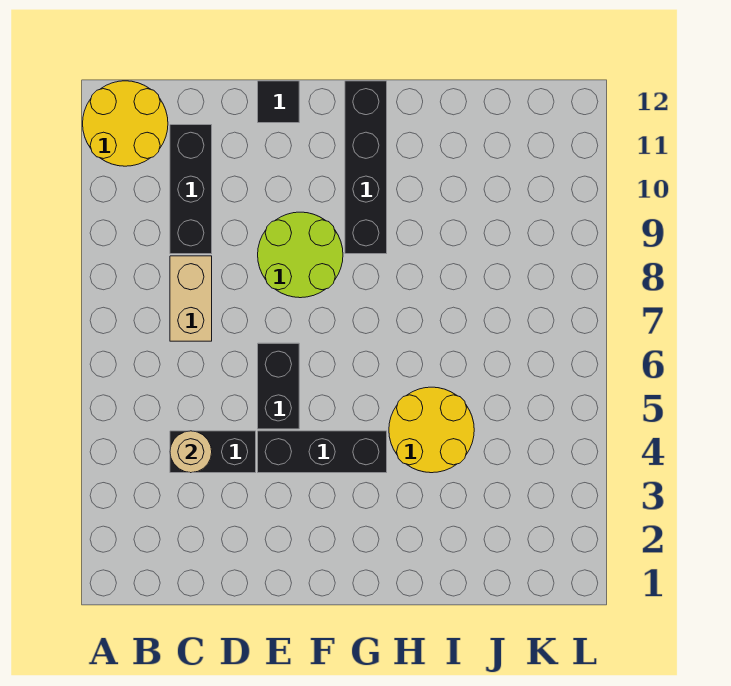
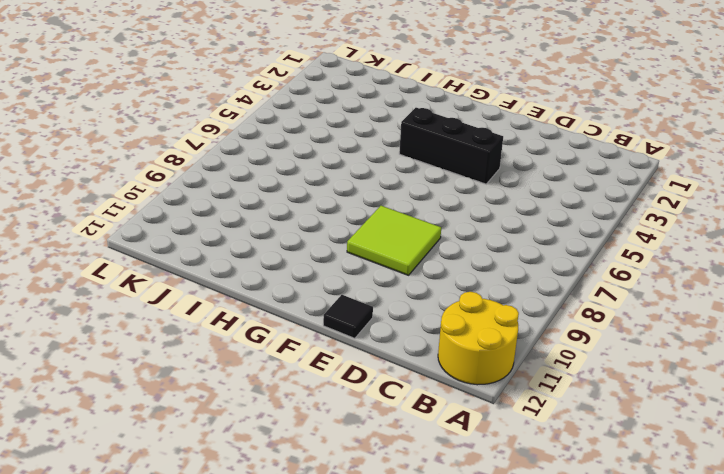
lime tile E8:F9 level 1 -> lime round brick E8:F9 level 1
none -> black brick C4:D4 level 1
none -> tan brick C7:C8 level 1

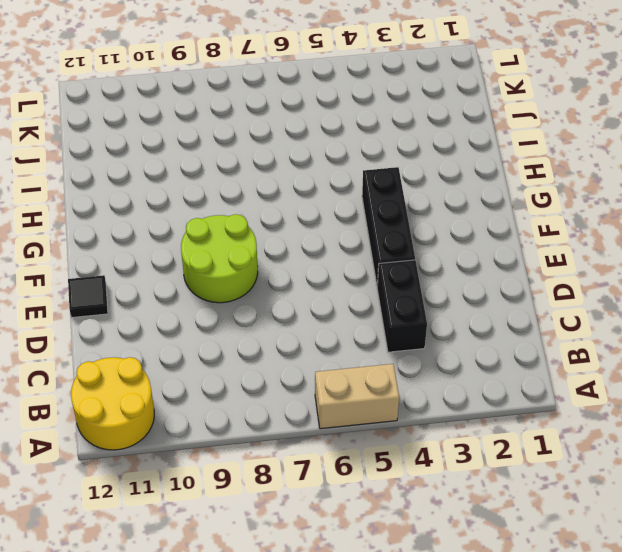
tan brick A5:A6 level 1 -> tan brick C7:C8 level 1
none -> black brick C9:C11 level 1
none -> black brick E5:E6 level 1

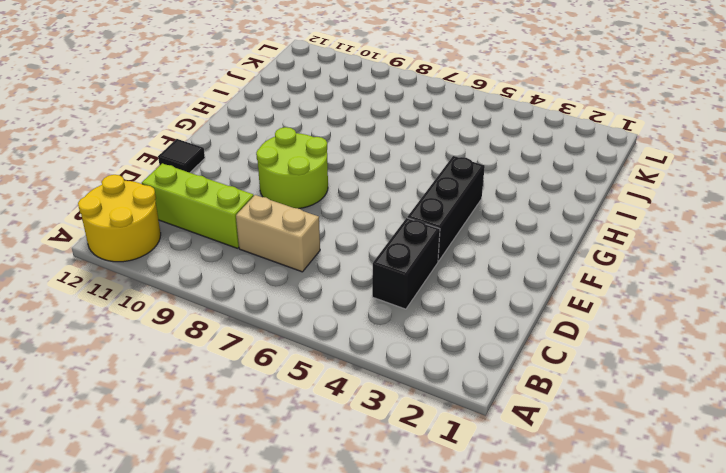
lime brick C9:C11 level 1 -> black brick C9:C11 level 1
none -> black brick E5:E6 level 1
none -> black brick G9:G12 level 1

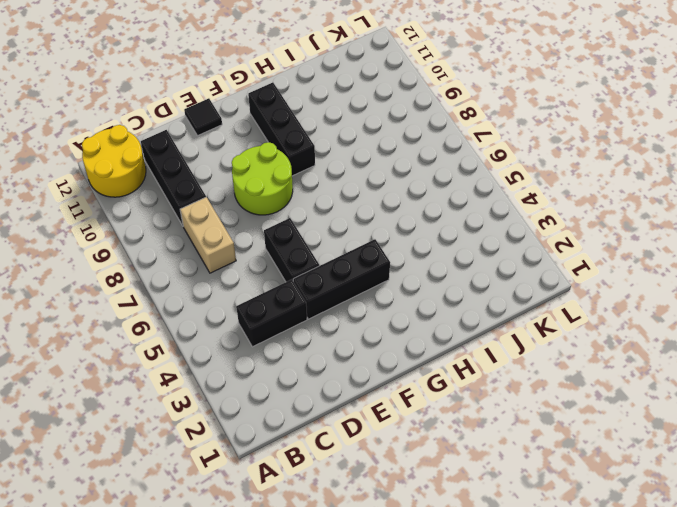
black brick G9:G11 level 1 -> black brick G9:G12 level 1
none -> yellow round brick H4:I5 level 1
none -> tan round brick C4 level 2

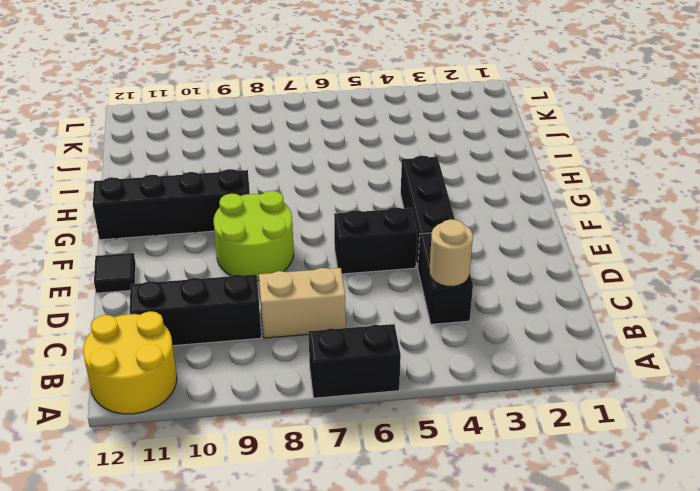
black brick A6:A7 level 1 -> none
none -> yellow round brick H4:I5 level 1

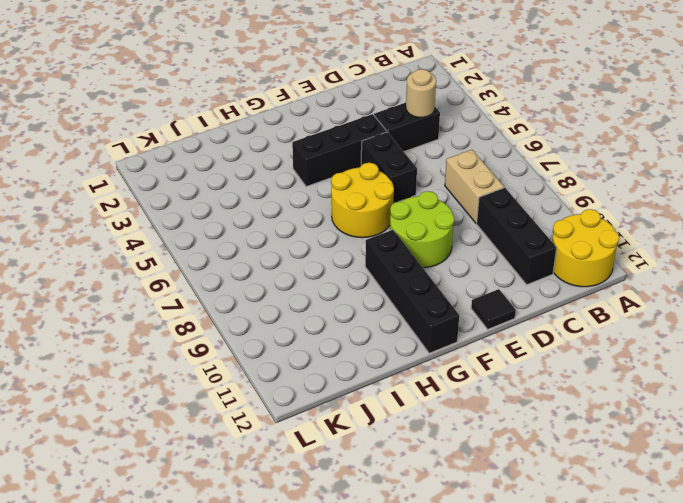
yellow round brick F6:G7 level 1 -> yellow round brick H4:I5 level 1

